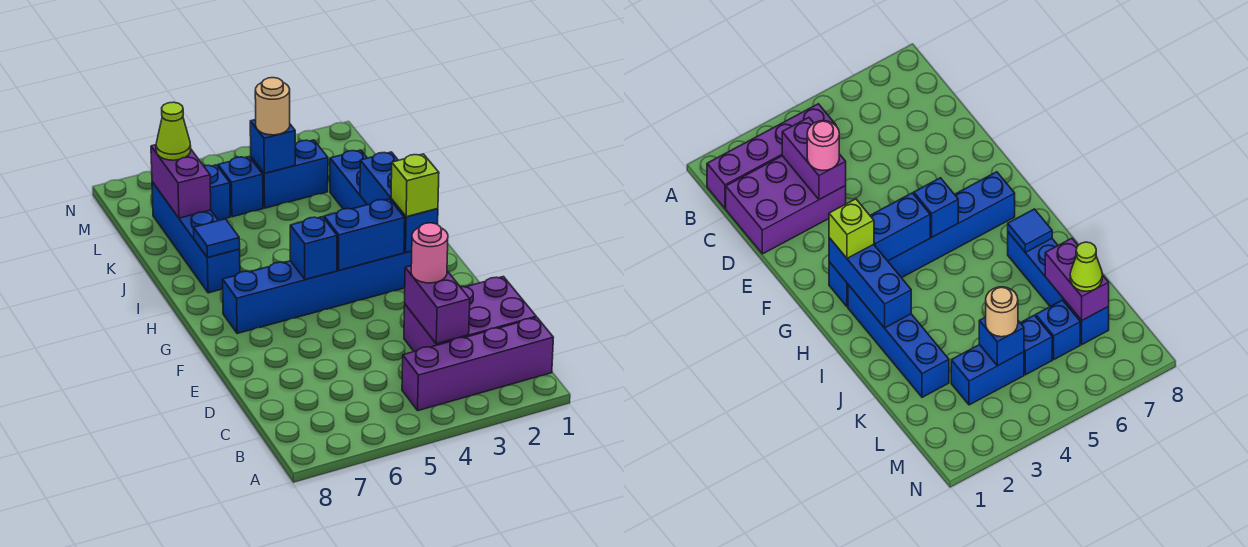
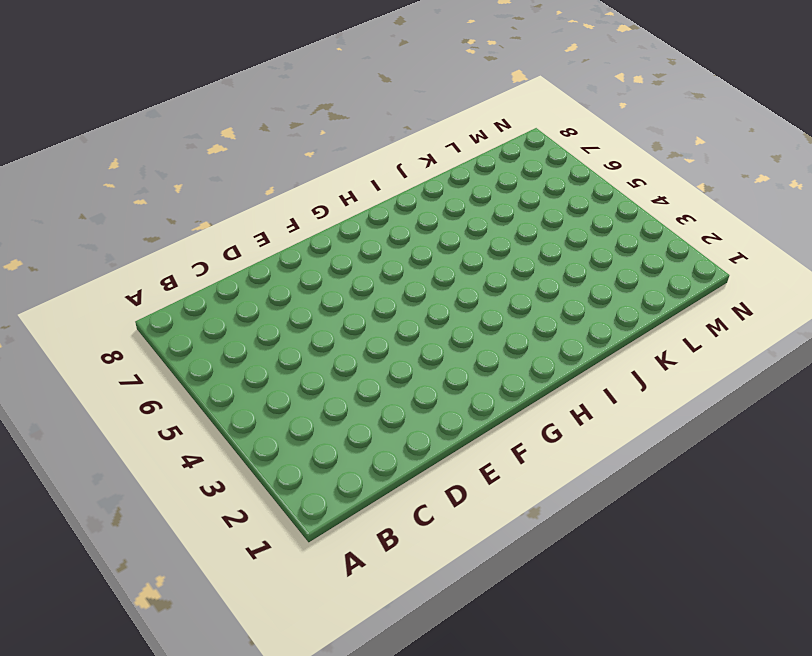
none -> purple brick B1:B4 level 1
none -> purple brick C1:D3 level 1
none -> blue brick G2:G7 level 1

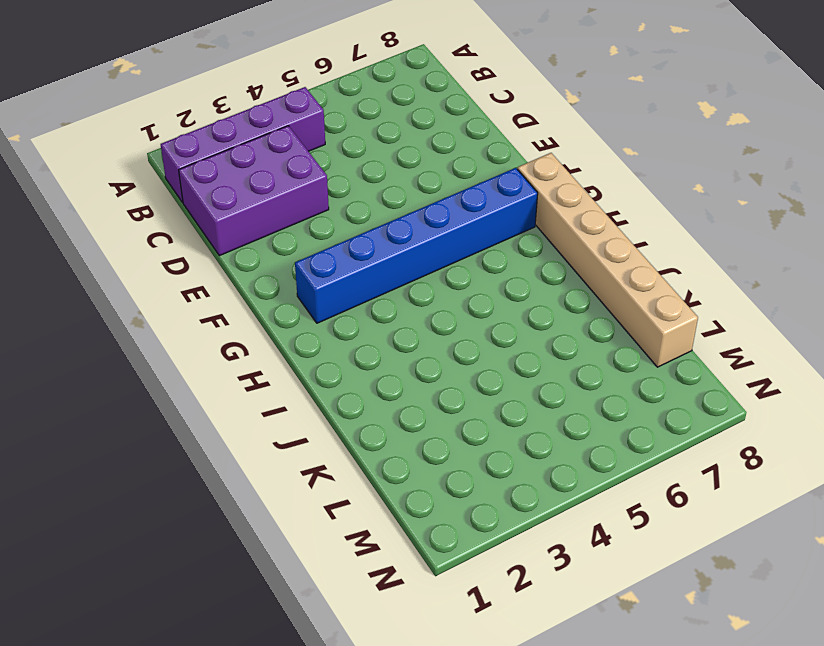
tan brick G8:L8 level 1 -> none
none -> blue brick H2:K2 level 1
none -> blue brick I7:L7 level 1
none -> blue brick L3:L4 level 1

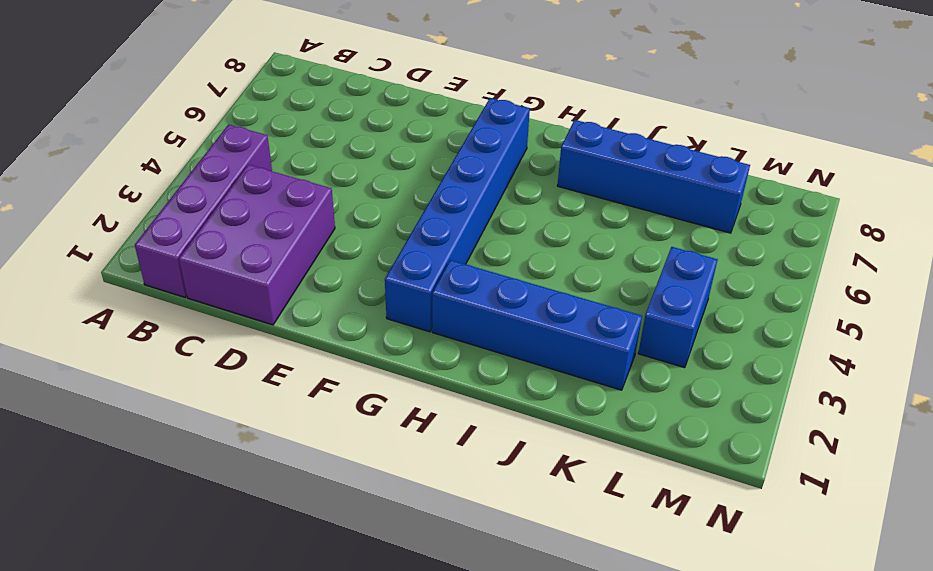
none -> blue brick L5 level 1
none -> blue brick L6 level 1
none -> purple brick C3:D3 level 2

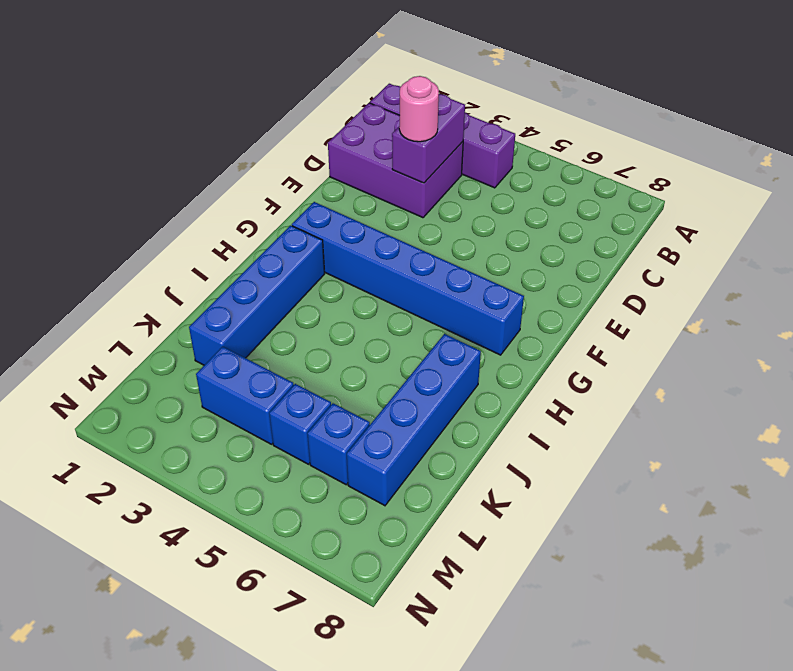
none -> blue brick G2:I2 level 2
none -> blue brick G3:G4 level 2
none -> blue brick G5 level 2

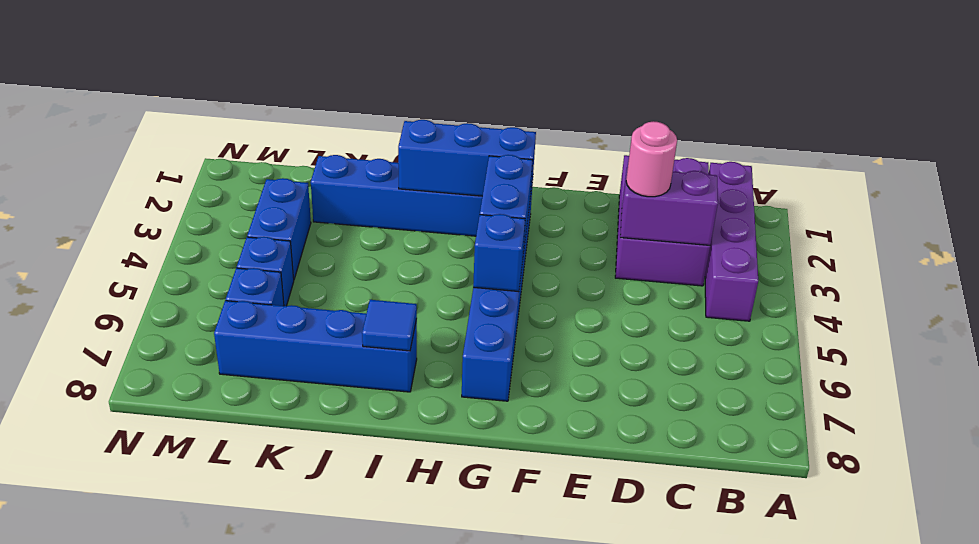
none -> purple brick K7:L7 level 2
none -> blue brick L4 level 2
none -> lime brick G2 level 3

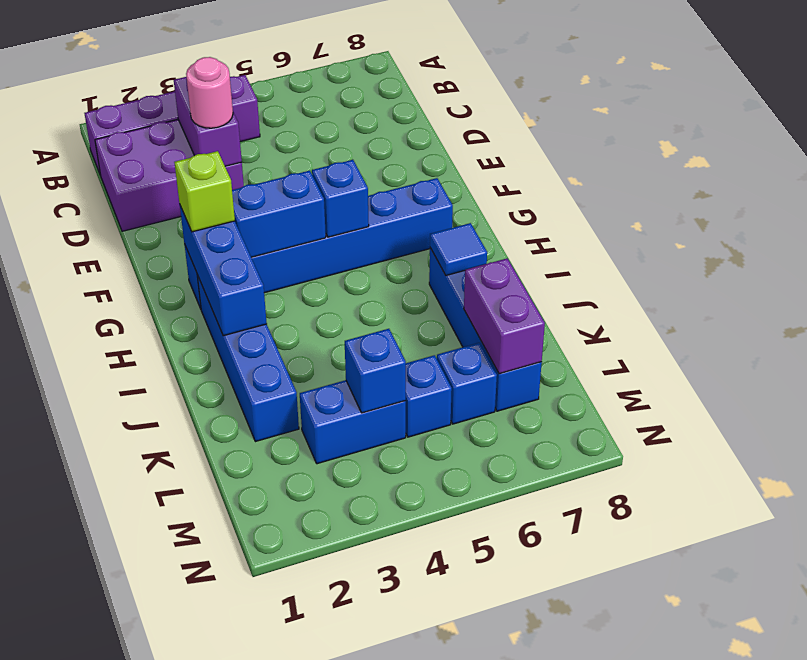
none -> tan round brick L4 level 3
none -> lime cone L7 level 3

